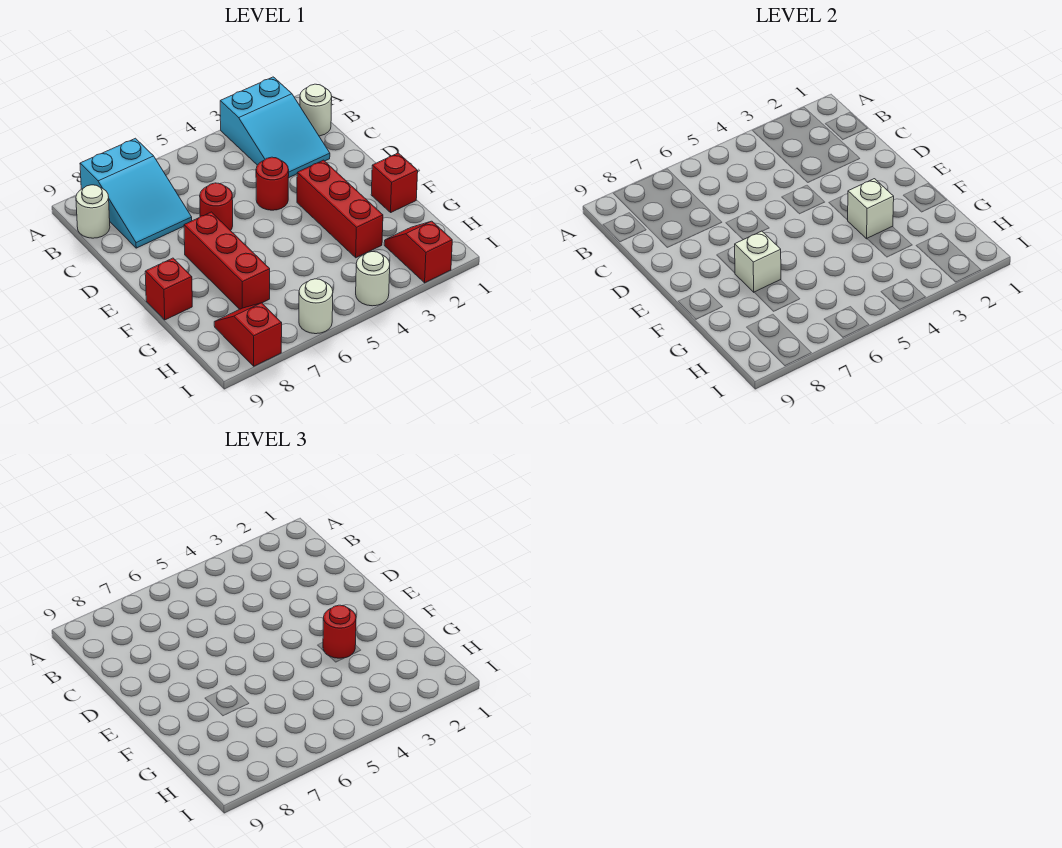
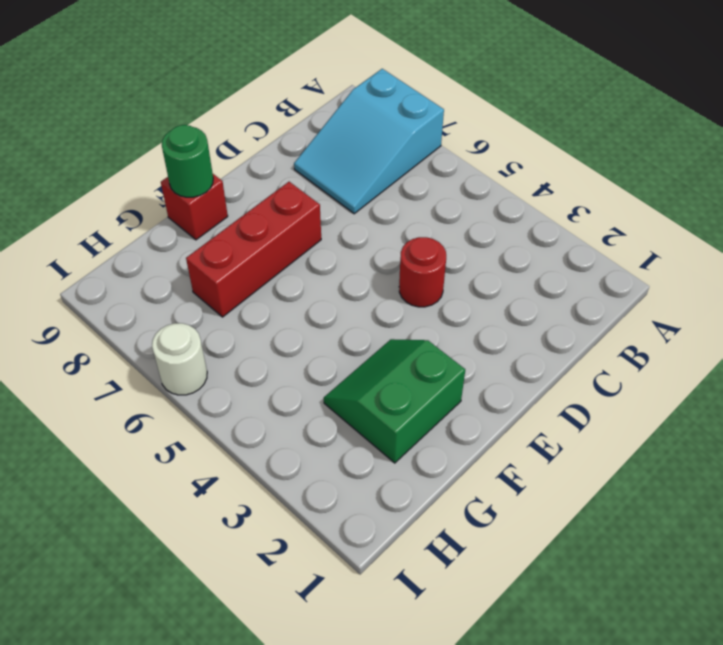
green slope F2:G3 level 1 top 2 -> red brick E3:G3 level 1
green round brick F9 level 2 -> none
none -> cyan slope A2:C3 level 1 top A
none -> white round brick B1 level 1
none -> white round brick B9 level 1

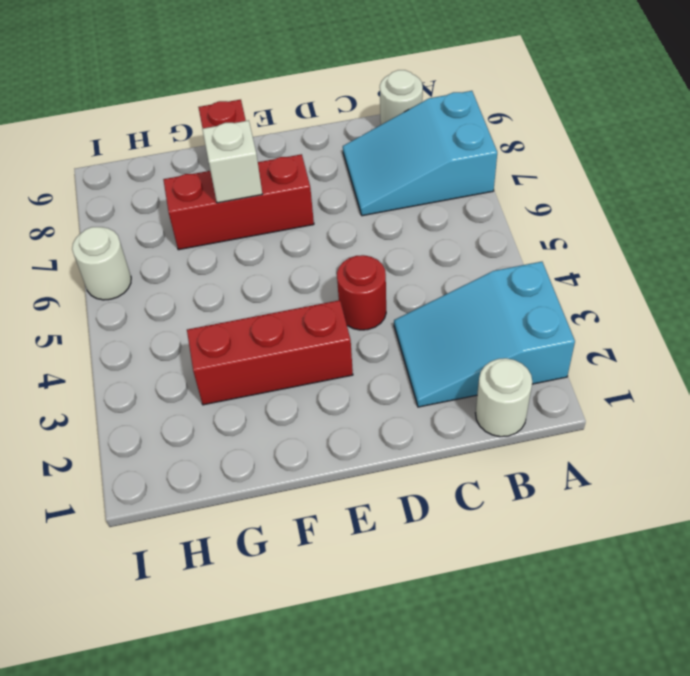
none -> red round brick D6 level 1
none -> red brick F1 level 1
none -> red slope H2:I2 level 1 top I

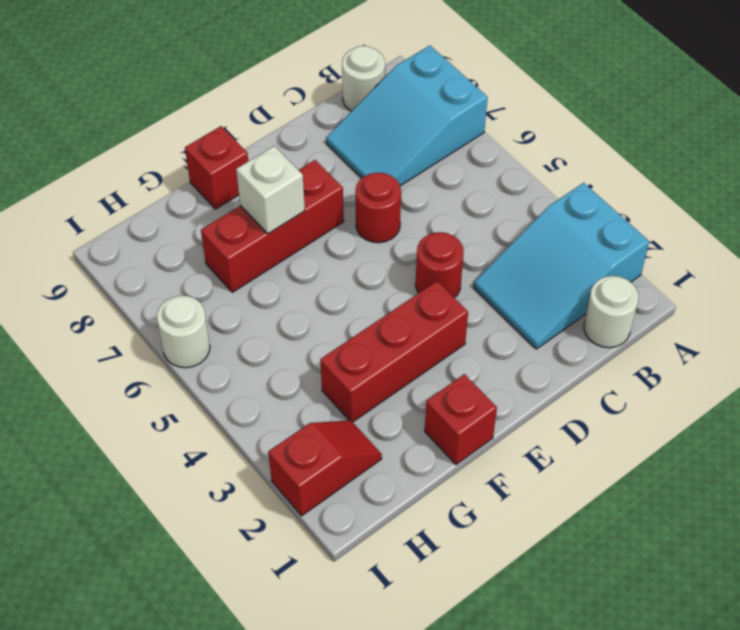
none -> red slope H8:I8 level 1 top I
none -> white round brick I4 level 1
none -> white brick F3 level 2

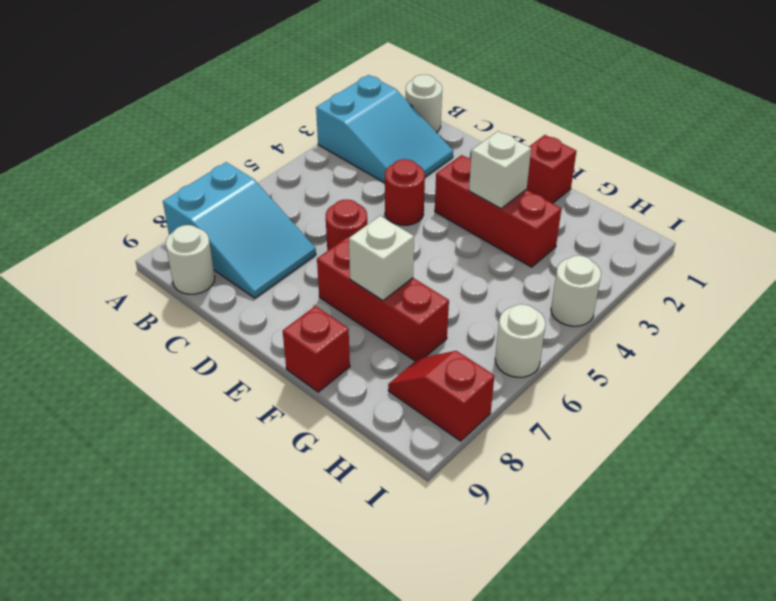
none -> red slope H2:I2 level 1 top I
none -> red round brick F3 level 3

